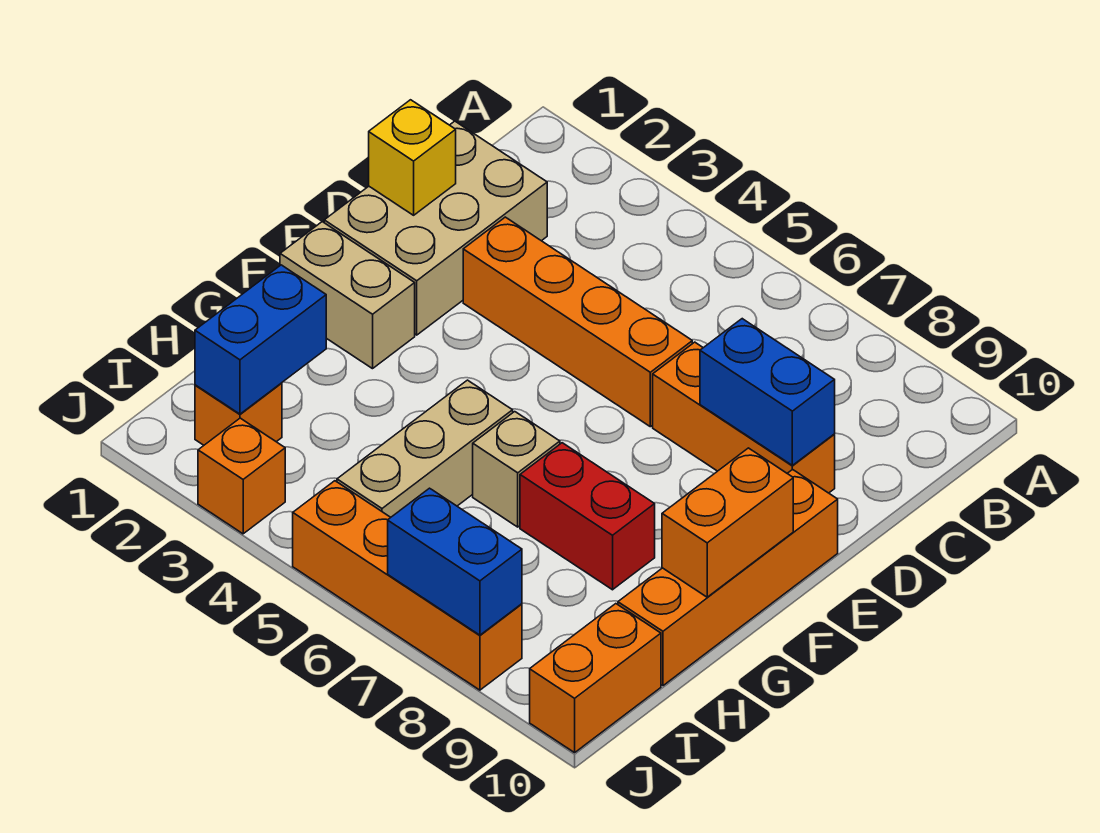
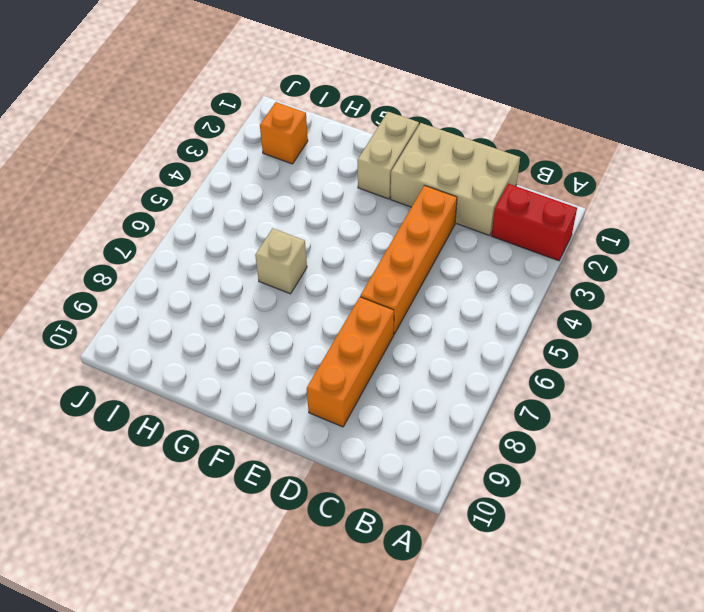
red brick A2:B2 level 1 -> red brick G7:G8 level 1
none -> orange brick E10:H10 level 1
none -> tan brick G5:I5 level 1
none -> orange brick I10:J10 level 1

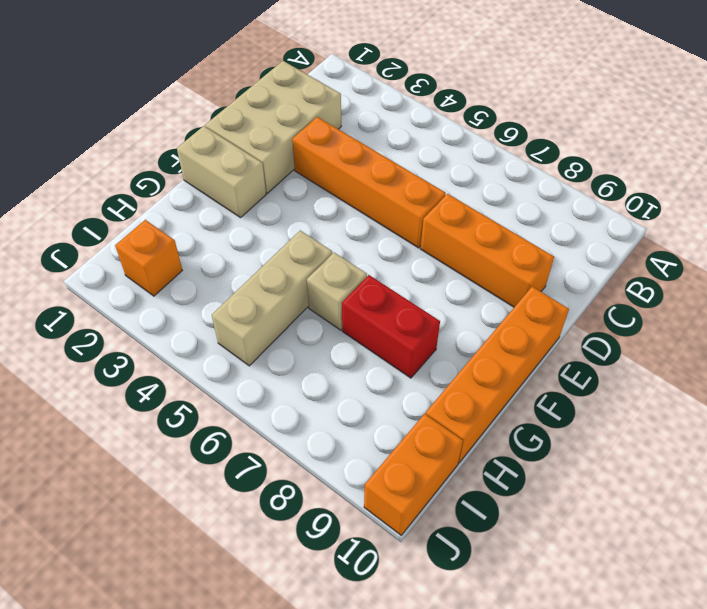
none -> orange brick J3 level 1
none -> orange brick J5:J8 level 1
none -> yellow brick D1 level 2

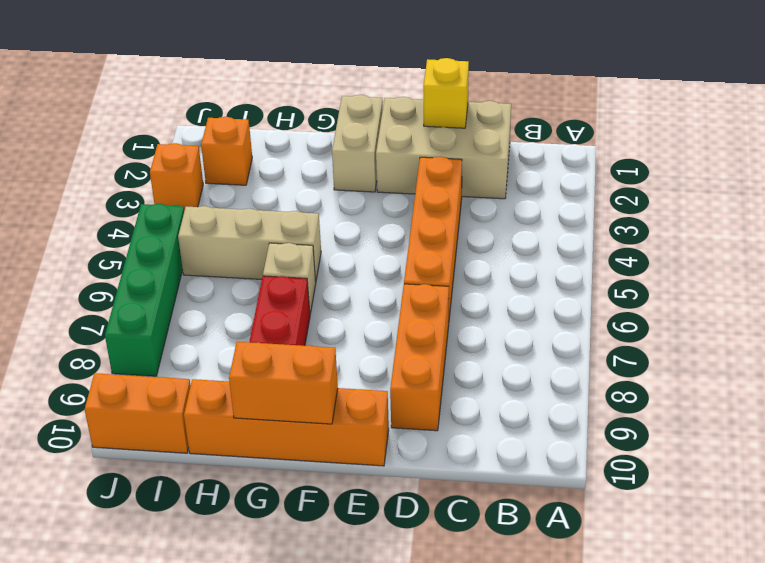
green brick J5:J8 level 1 -> orange brick J5:J8 level 1
none -> blue brick D8:D9 level 2
none -> blue brick H2:I2 level 2
none -> blue brick J7:J8 level 2

